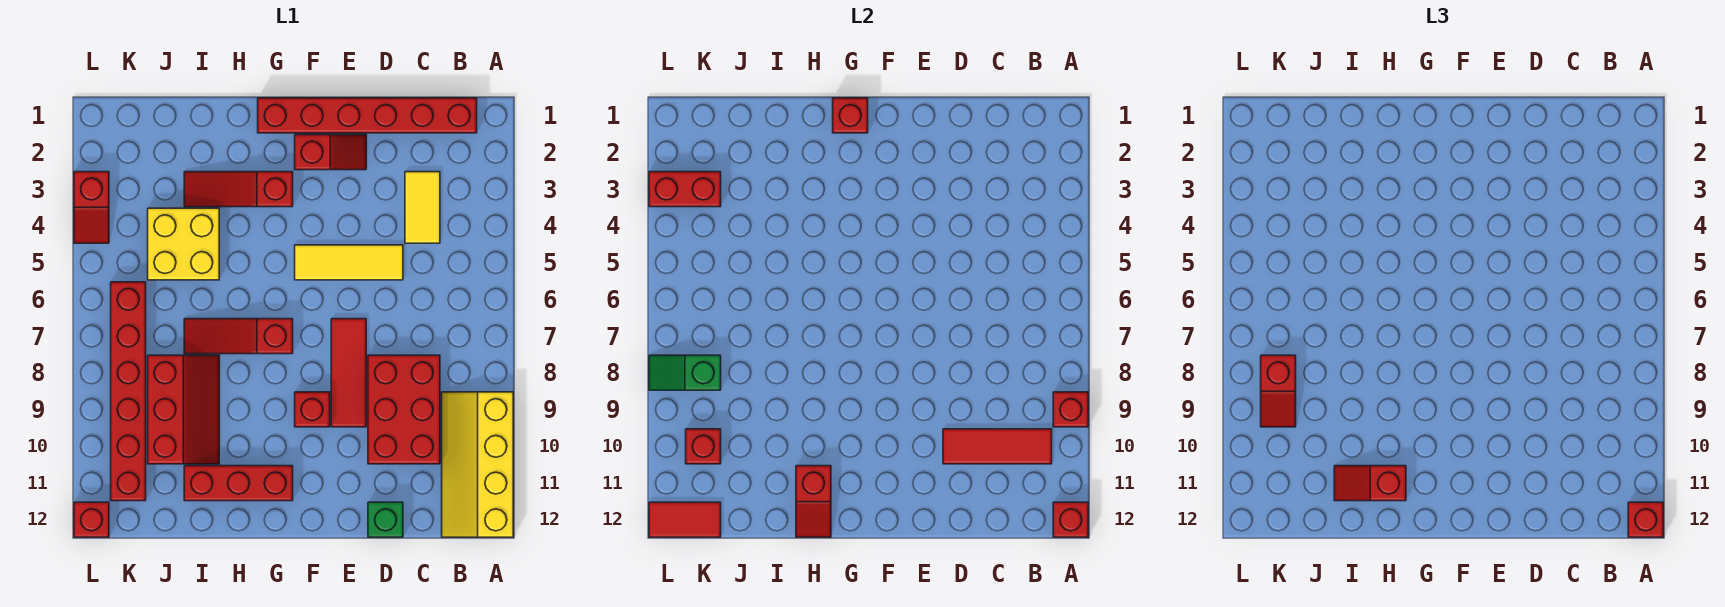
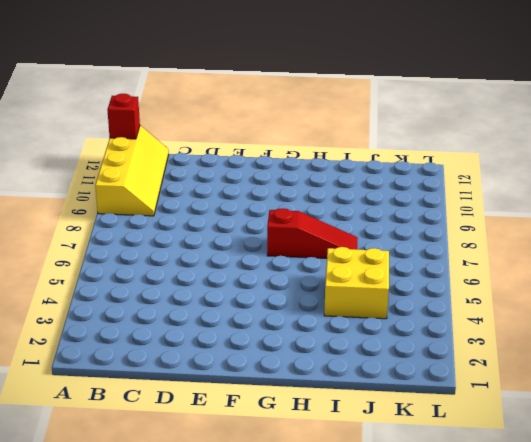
none -> red brick B1:G1 level 1
none -> yellow tile C3:C4 level 1
none -> red brick C8:D10 level 1

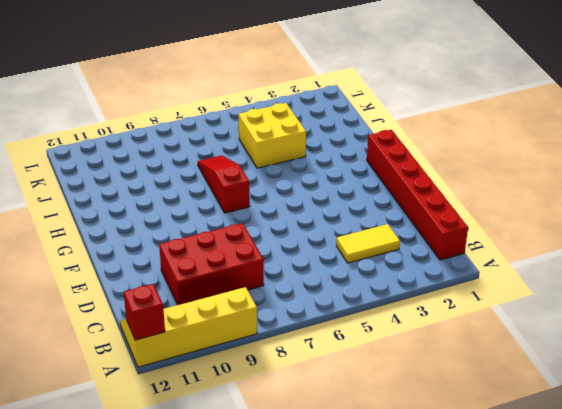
none -> yellow tile D5:F5 level 1
none -> green brick D12 level 1
none -> red slope E2:F2 level 1 top F

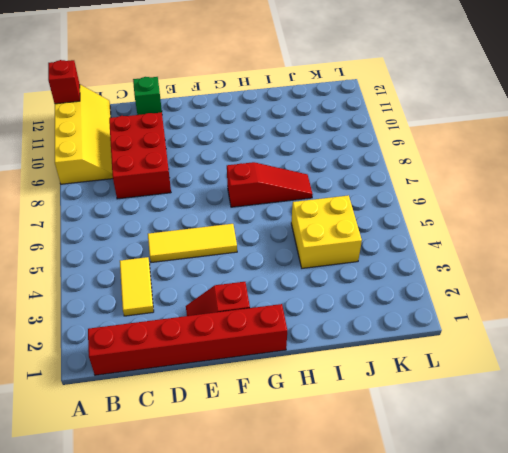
none -> red tile E7:E9 level 1
none -> red brick F9 level 1
none -> red slope G3:I3 level 1 top G

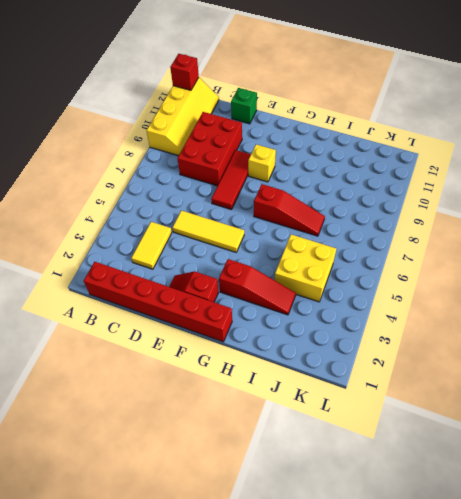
yellow brick F9 level 1 -> red brick F9 level 1
none -> red brick G11:I11 level 1
none -> red slope I8:J10 level 1 top J
none -> red brick K6:K11 level 1

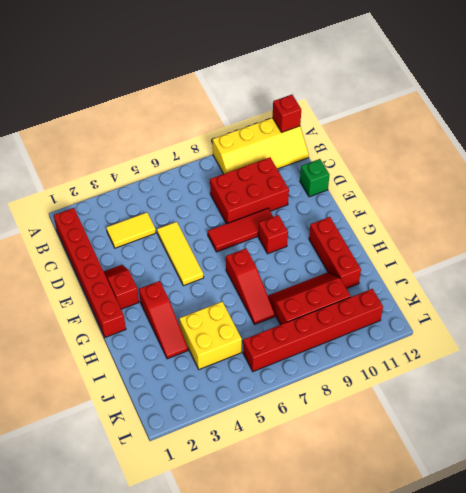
none -> red slope L3:L4 level 1 top 3
none -> red brick L12 level 1
none -> red brick A9 level 2

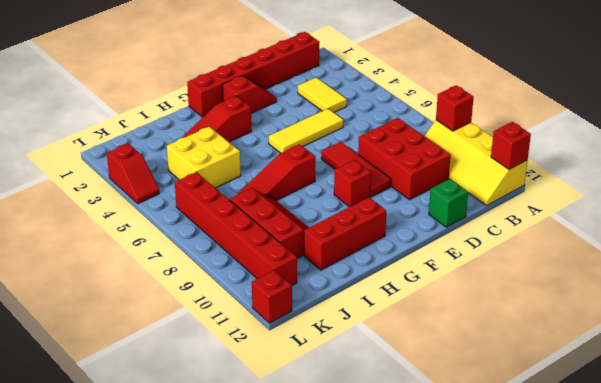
none -> red tile B10:D10 level 2
none -> red brick G1 level 2
none -> red slope H11:H12 level 2 top 11

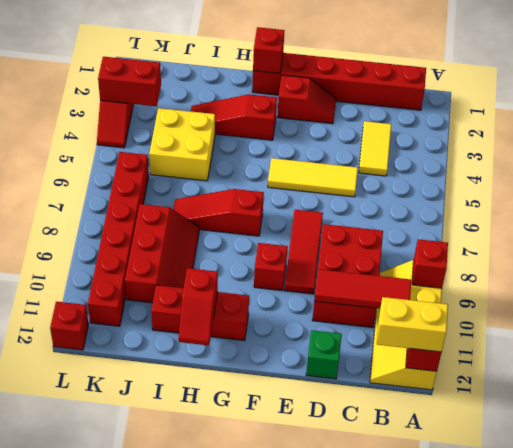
yellow brick A12:B12 level 3 -> red brick A12 level 3
none -> green slope K8:L8 level 2 top K
none -> red brick K10 level 2
none -> red tile K12:L12 level 2

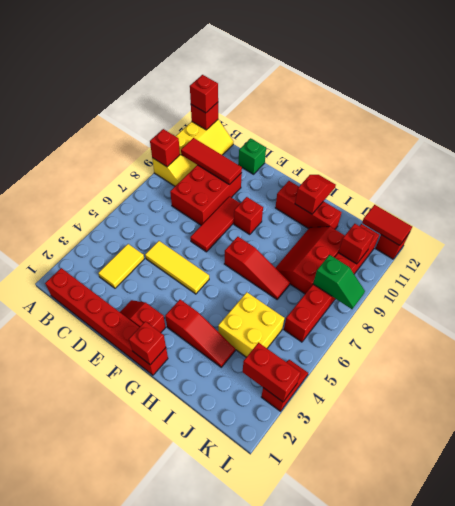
none -> red slope H11:I11 level 3 top H
none -> red slope K8:K9 level 3 top 8

